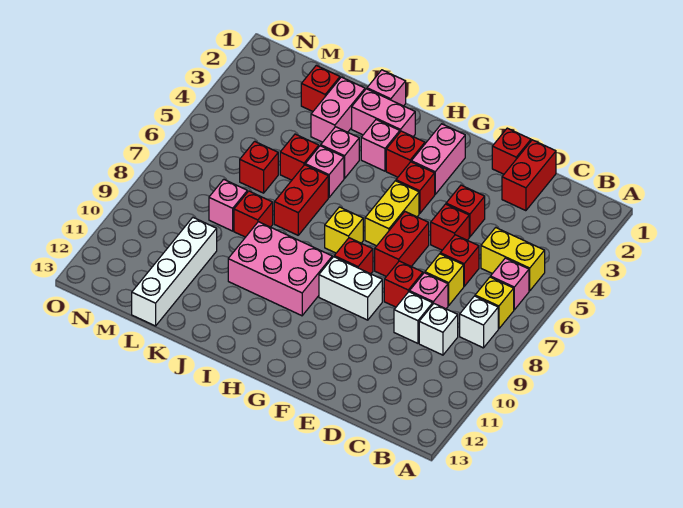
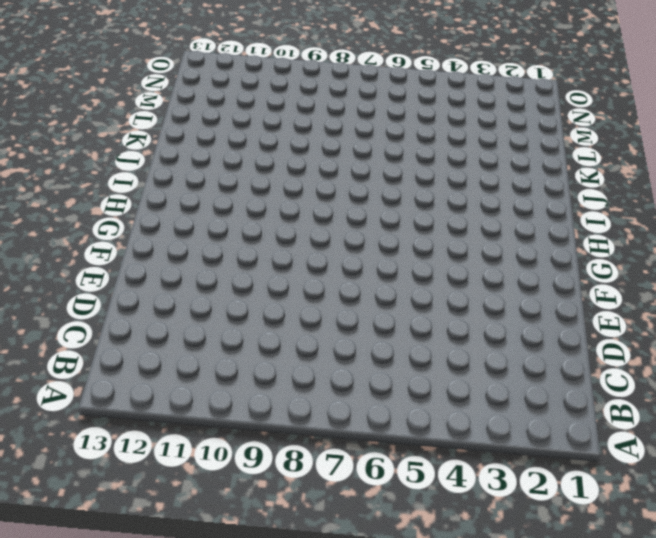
none -> yellow brick B5:C5 level 1
none -> pink brick B6 level 1
none -> yellow brick B7 level 1
none -> white brick B8 level 1

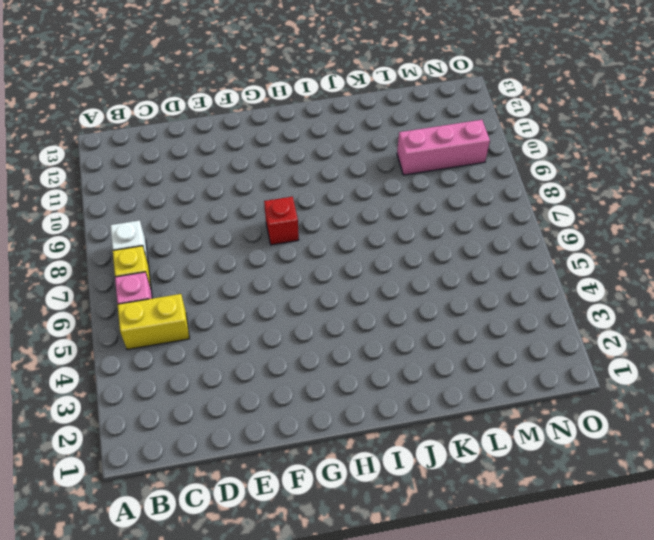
pink brick L10:N10 level 1 -> white brick L10:L13 level 1
none -> white brick C9 level 1
none -> red brick D1:D2 level 1
none -> red brick D6 level 1
none -> yellow brick D7 level 1

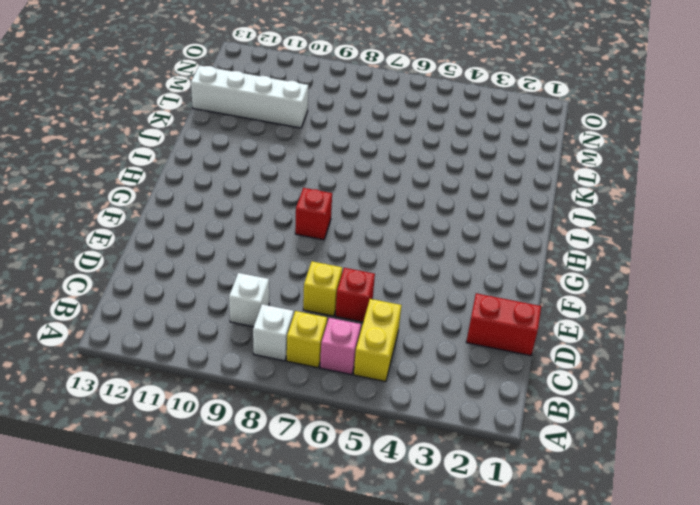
none -> pink brick D8 level 1
none -> white brick D9 level 1
none -> red brick E1 level 1
none -> red brick E4 level 1

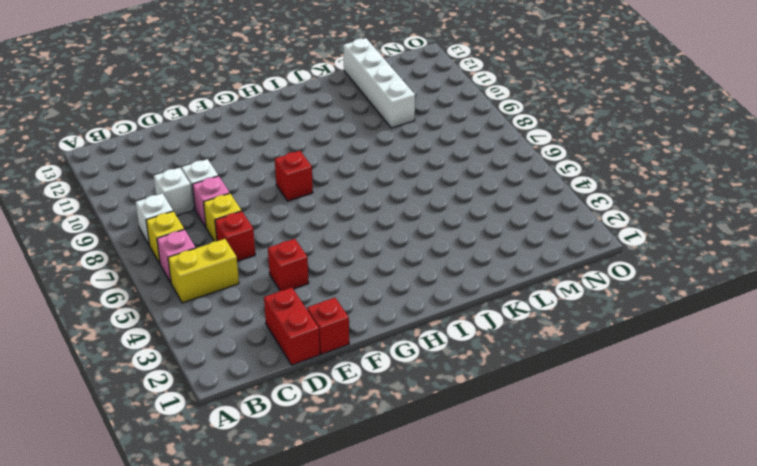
none -> red brick E5 level 1
none -> red brick E8 level 1
none -> red brick F6:F7 level 1
none -> white brick F9:G9 level 1

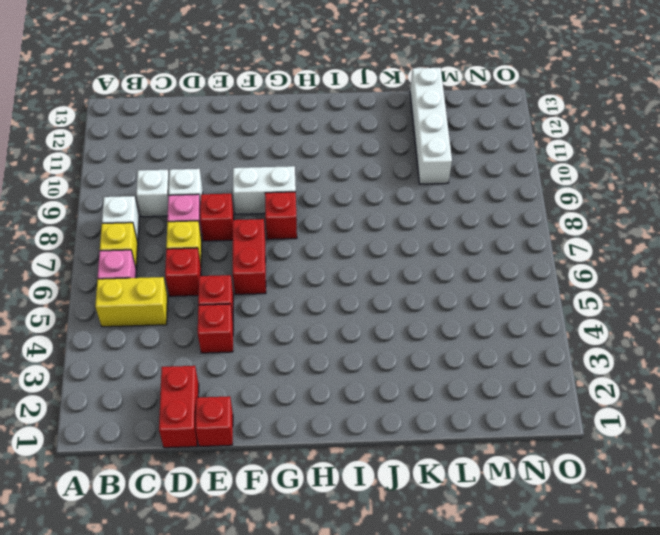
none -> pink brick G2:G3 level 1
none -> red brick G4 level 1
none -> yellow brick G5:G6 level 1
none -> red brick H3 level 1

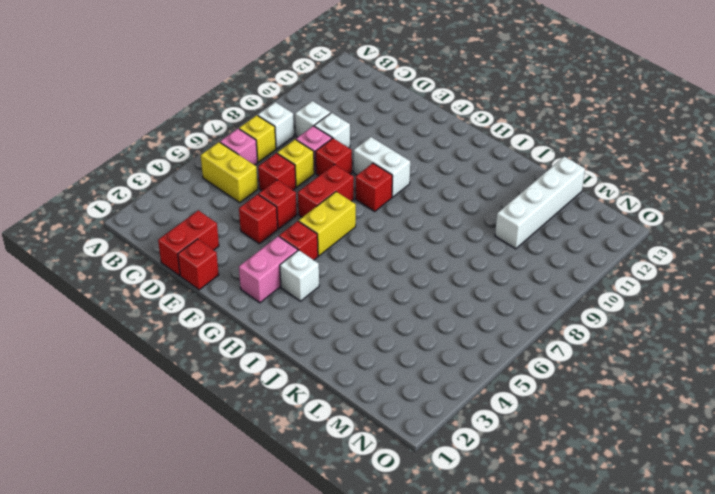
white brick H3 level 1 -> red brick H3 level 1
none -> yellow brick H7 level 1
none -> pink brick H9:J10 level 1
none -> pink brick I2:J2 level 1
none -> pink brick I3 level 1

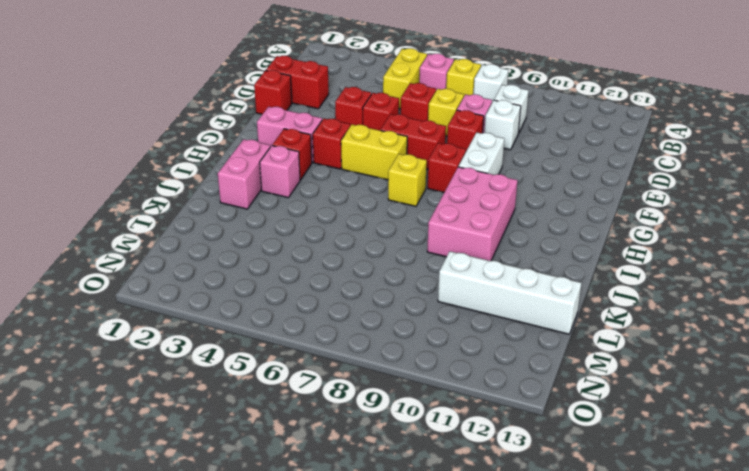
none -> pink brick J1 level 1
none -> pink brick J4 level 1
none -> pink brick J5 level 1
none -> red brick J6:J7 level 1

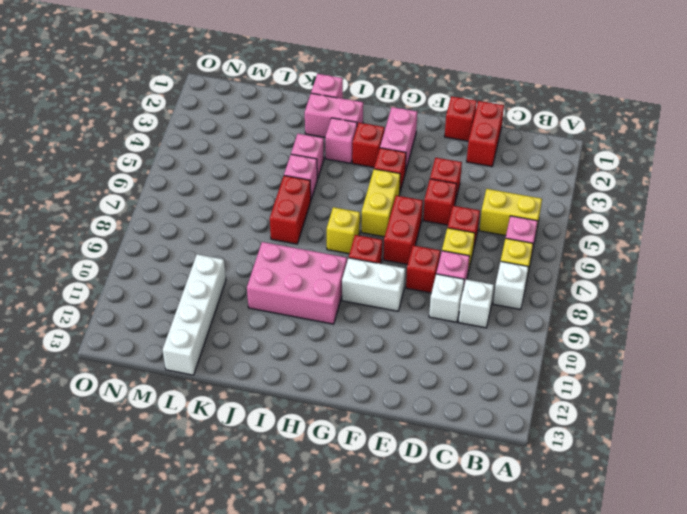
none -> pink brick K2:K3 level 1
none -> red brick K5 level 1
none -> red brick K8 level 1
none -> red brick L2 level 1

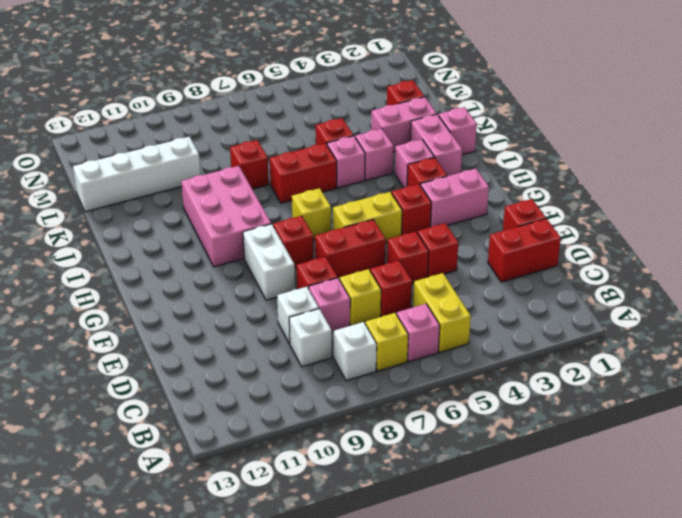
none -> red brick L6 level 1
none -> pink brick L8 level 1

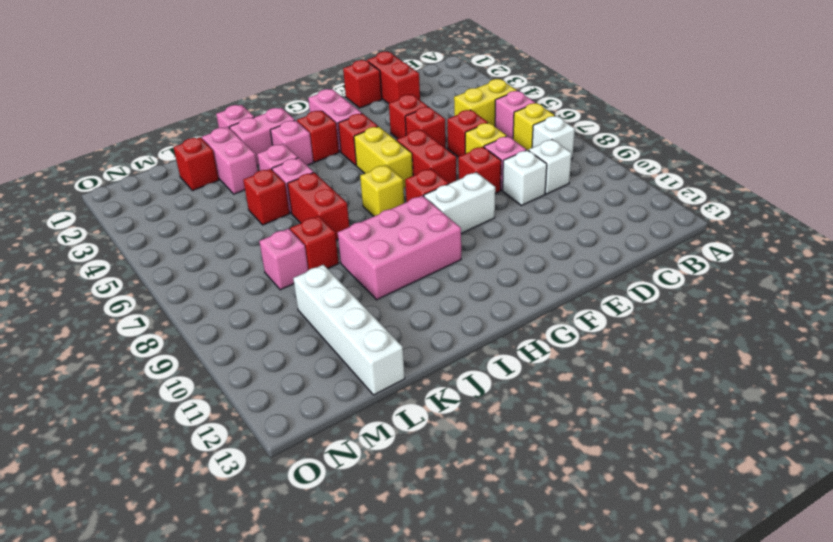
none -> red brick L6 level 1

